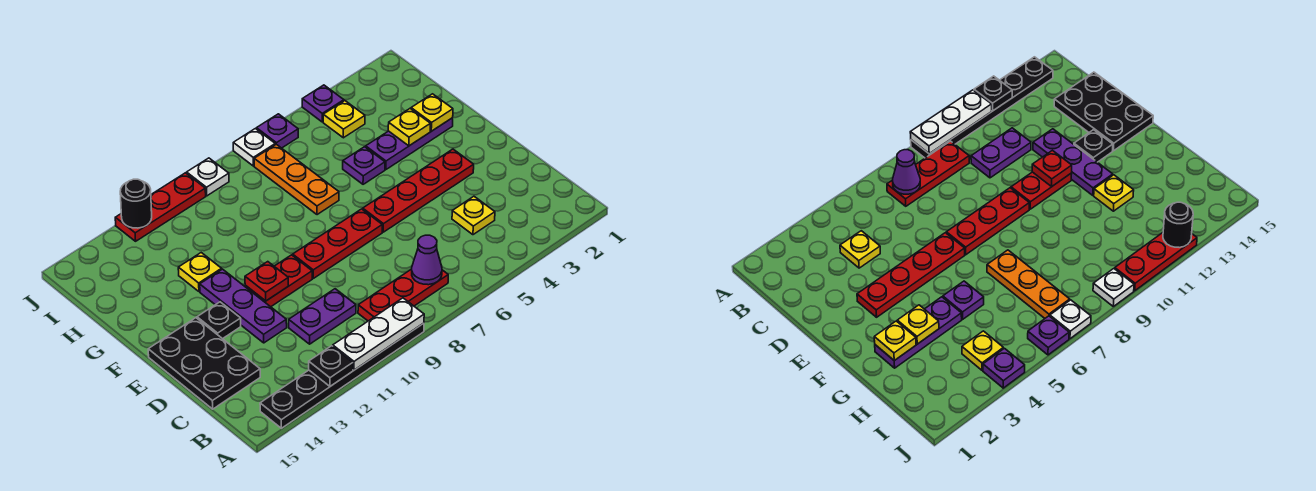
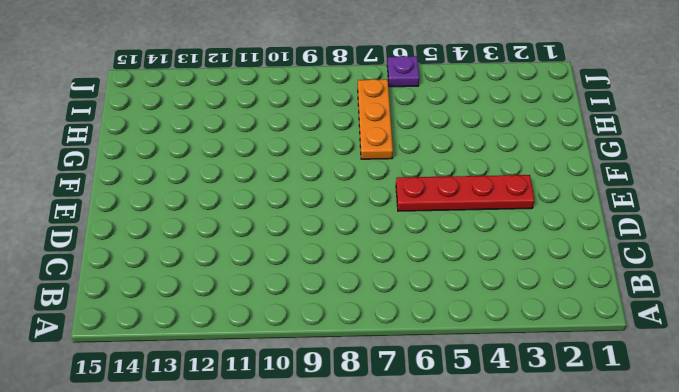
none -> black plate A9:A14 level 1
none -> red plate B7:B9 level 1
none -> yellow plate C4 level 1

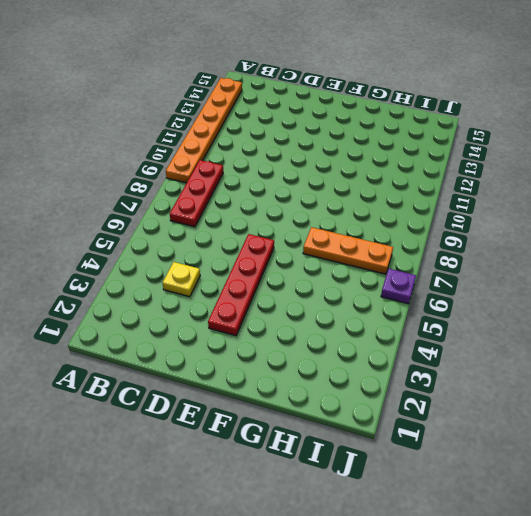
orange plate A9:A14 level 1 -> black plate A9:A14 level 1
none -> purple plate C10:C11 level 1
none -> black plate C14:E15 level 1
none -> purple plate D12:F12 level 1

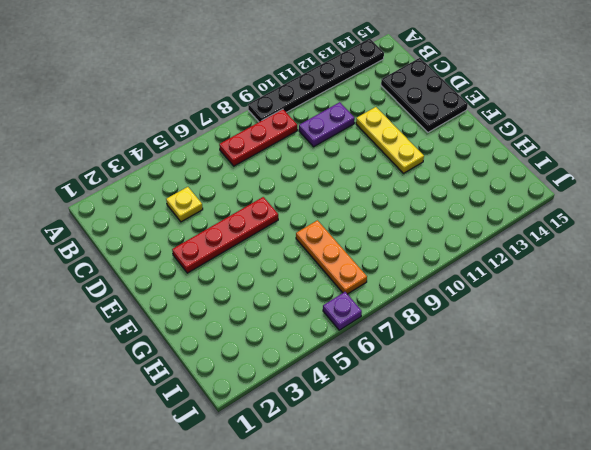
yellow plate D12:F12 level 1 -> purple plate D12:F12 level 1
none -> red plate E7:E9 level 1
none -> red plate E10:E11 level 1
none -> black plate E13 level 1

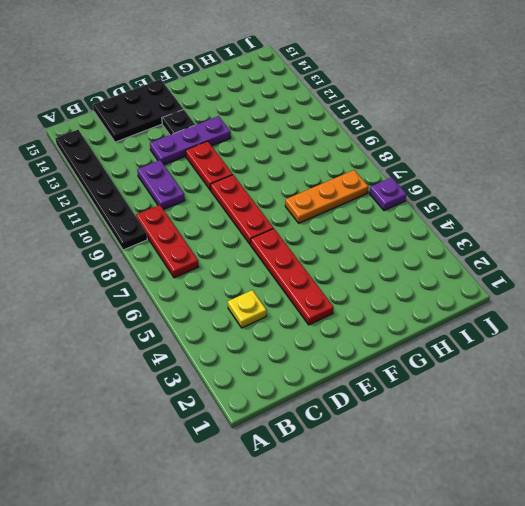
none -> purple plate G2:G4 level 1
none -> purple plate G5 level 1
none -> yellow plate G12 level 1

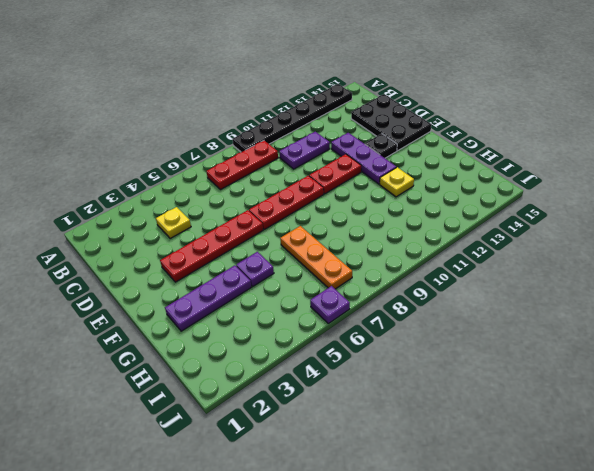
none -> yellow plate I4 level 1
none -> purple plate J4 level 1
none -> white plate J7 level 1

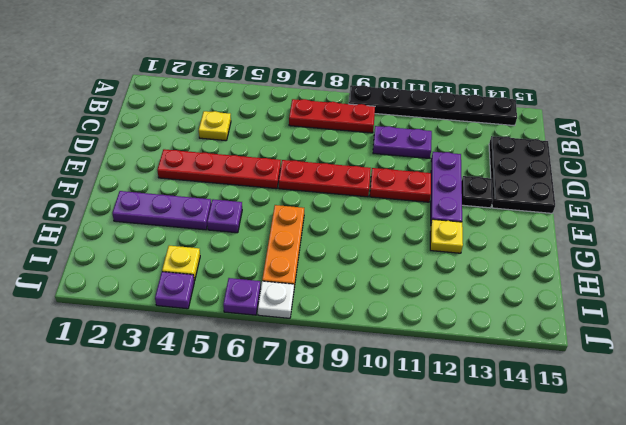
none -> white plate J9 level 1
none -> red plate J10:J12 level 1
none -> white plate A9:A11 level 2

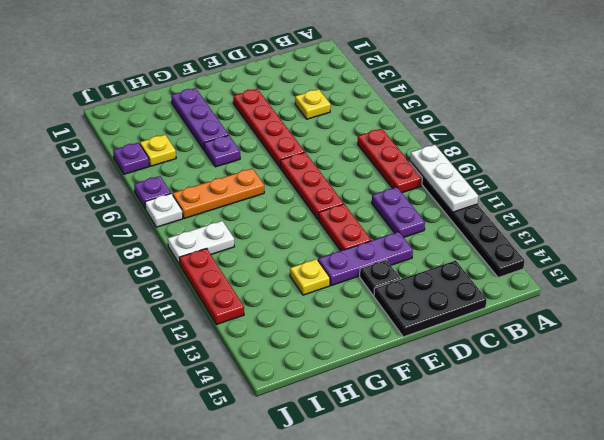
white plate I9:J9 level 1 -> white plate J9 level 1
none -> black plate A12 level 2
none -> purple cone B7 level 2
none -> red plate E11 level 2

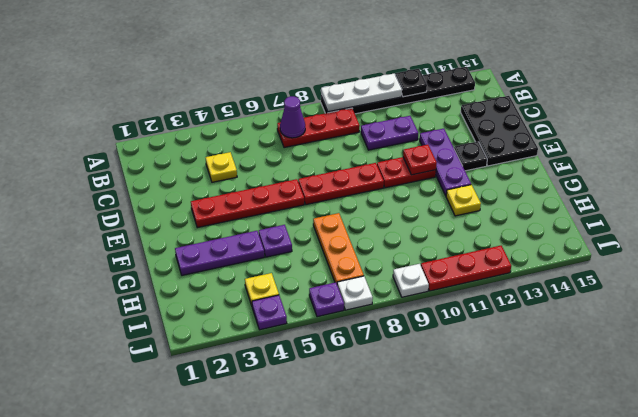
none -> yellow plate G2 level 2
none -> yellow plate G3 level 2
none -> black round brick J12 level 2

